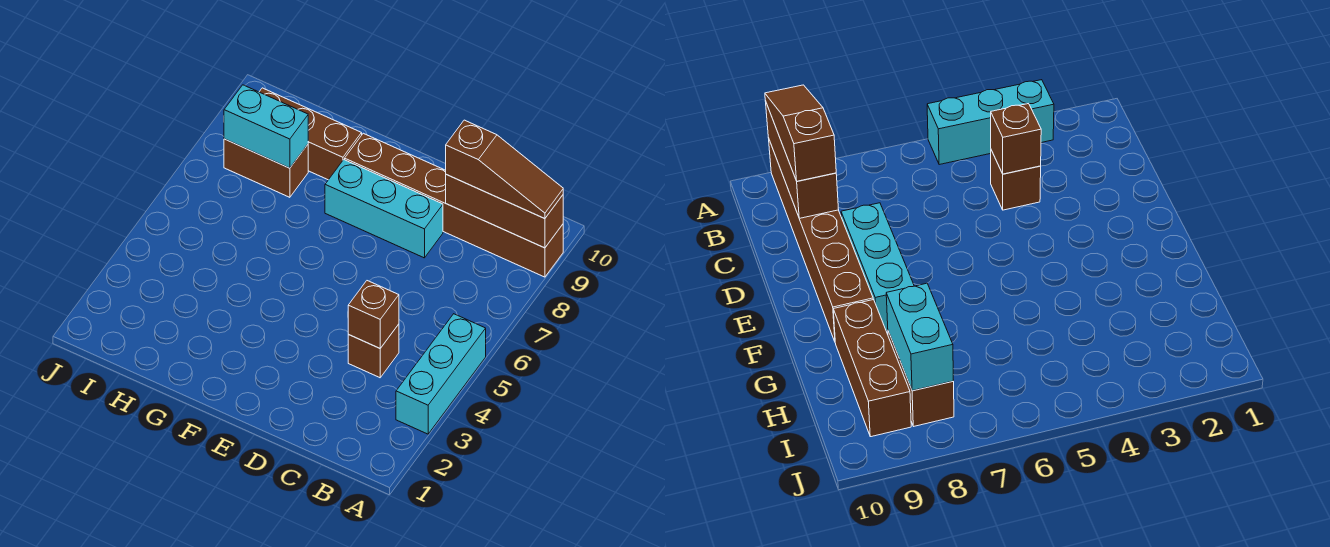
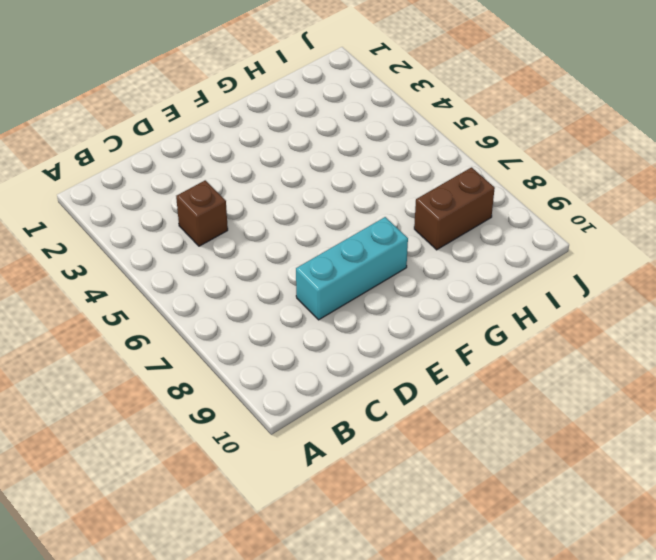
none -> cyan brick A3:A5 level 1
none -> brown brick A9:F9 level 1

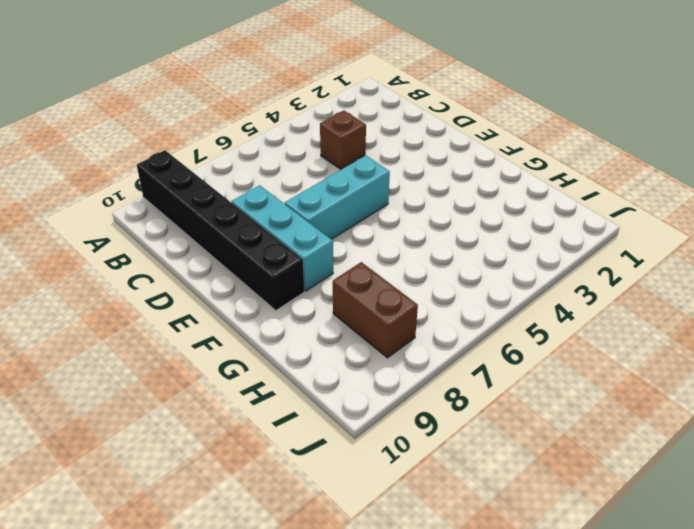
black brick A9:F9 level 1 -> brown brick A9:F9 level 1
cyan brick E5:E7 level 1 -> cyan brick A3:A5 level 1
none -> brown brick G9:I9 level 1
none -> brown brick A9:C9 level 2

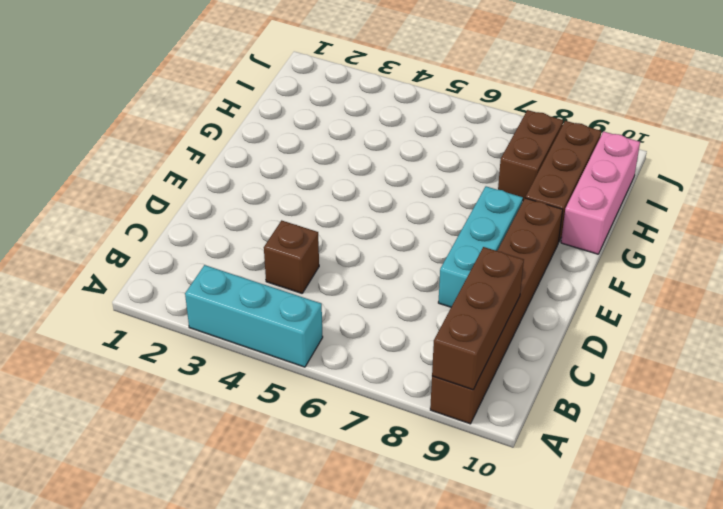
pink brick G10:I10 level 1 -> none
none -> brown brick C4 level 2
none -> cyan brick H8:I8 level 2

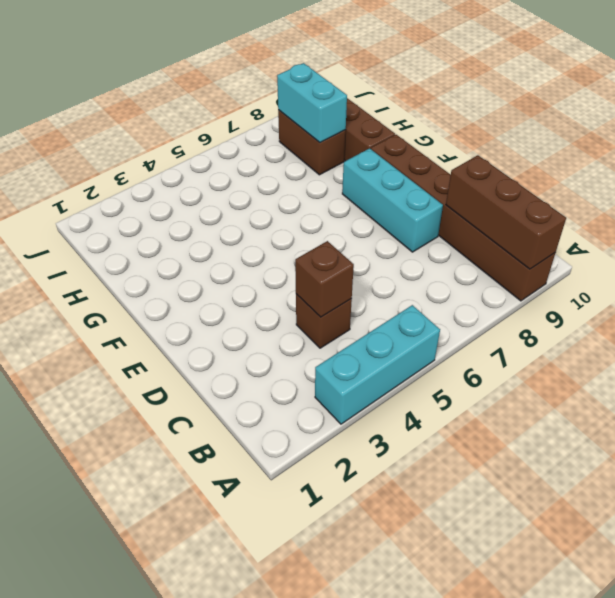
none -> brown slope A9:C9 level 3 top C

